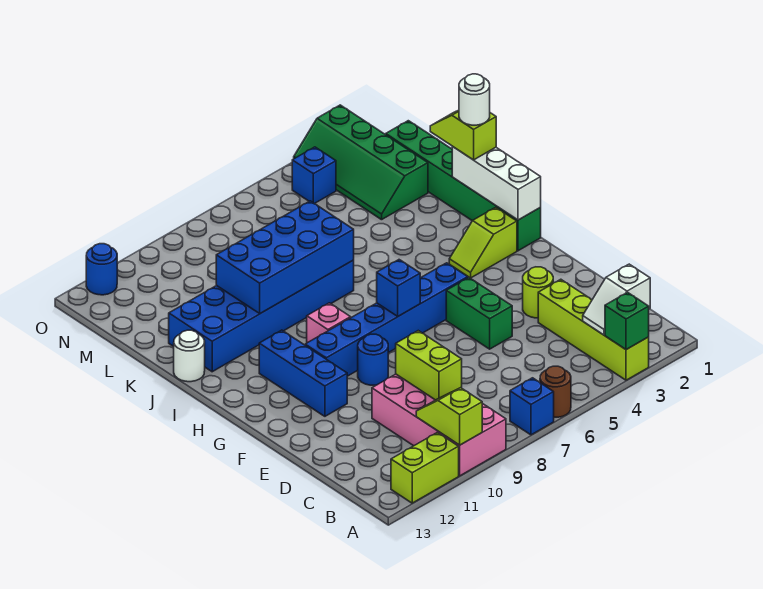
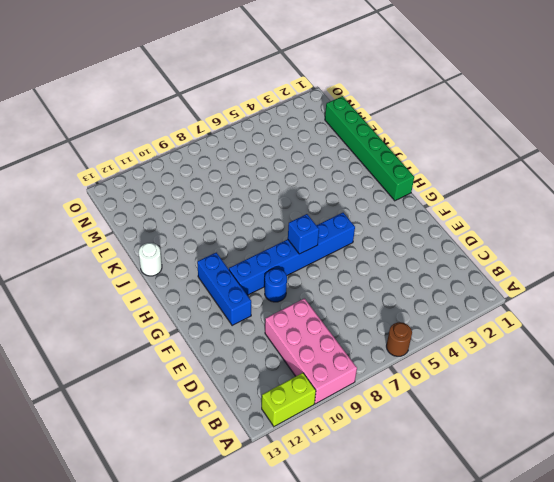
none -> lime brick A3:D3 level 1
none -> blue brick A7 level 1
none -> lime round brick E3 level 1

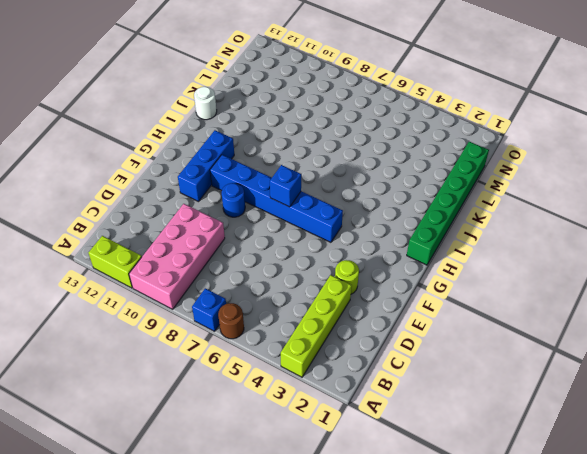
none -> green brick E5:F5 level 1
none -> lime slope H2:H3 level 1 top 2
none -> pink brick H9 level 1

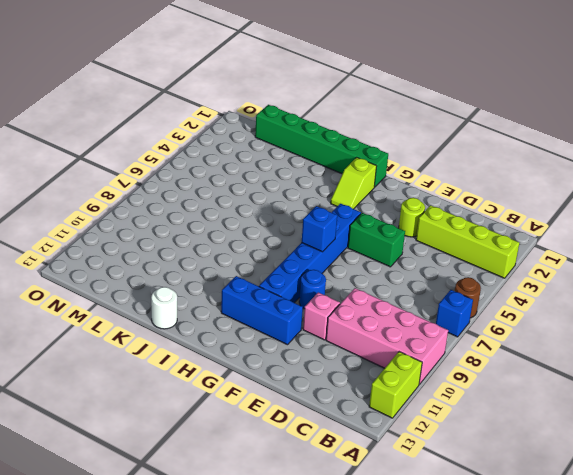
pink brick E10 level 1 -> pink brick H9 level 1
none -> blue brick J7:K12 level 1
none -> green slope L2:O3 level 1 top 2
none -> blue brick N4 level 1

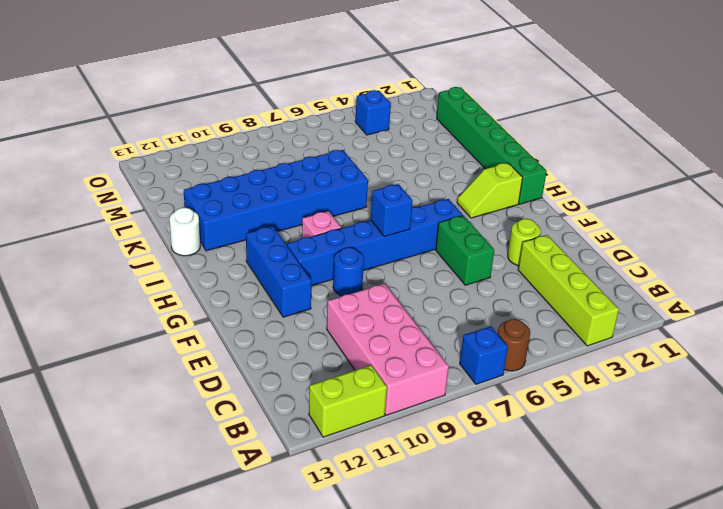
none -> green slope L2:O3 level 1 top 2
none -> blue round brick O12 level 1
none -> green brick A3 level 2

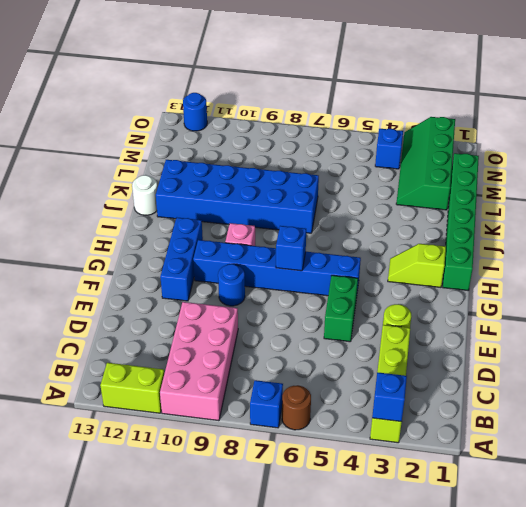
blue brick A3 level 2 -> green brick A3 level 2
none -> lime slope A10:B10 level 2 top A
none -> white slope B2:B3 level 2 top 2
none -> lime brick C9:D9 level 2

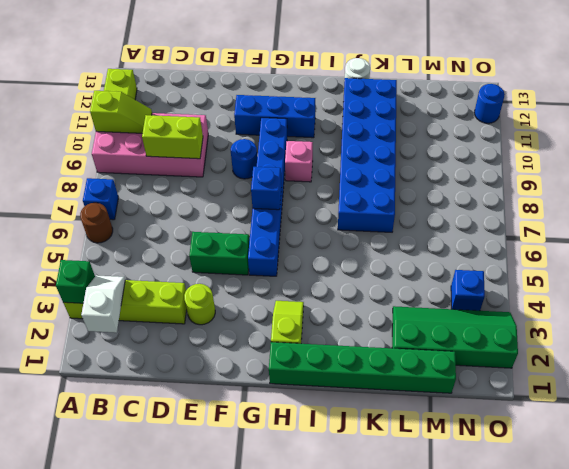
none -> white brick H1:J1 level 2
none -> blue brick J7:K10 level 2
none -> lime slope J1:K1 level 3 top J

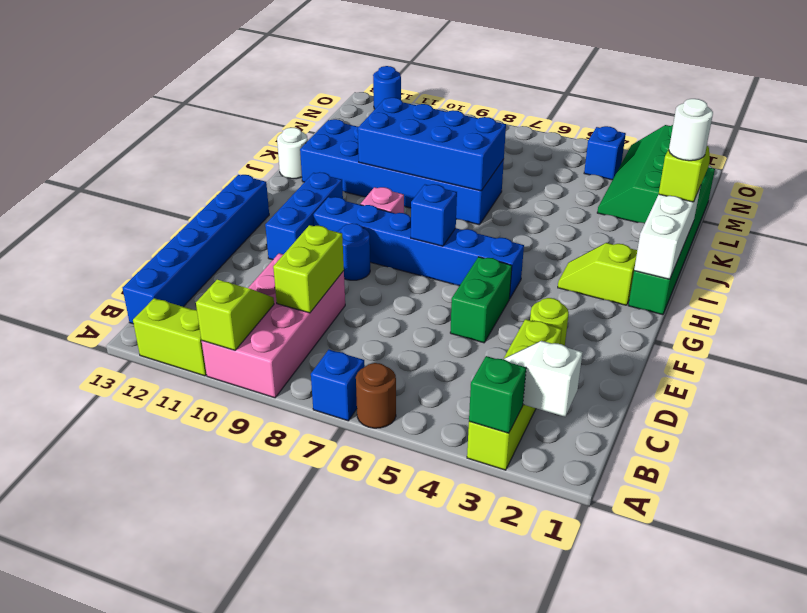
blue brick B13:G13 level 1 -> none

